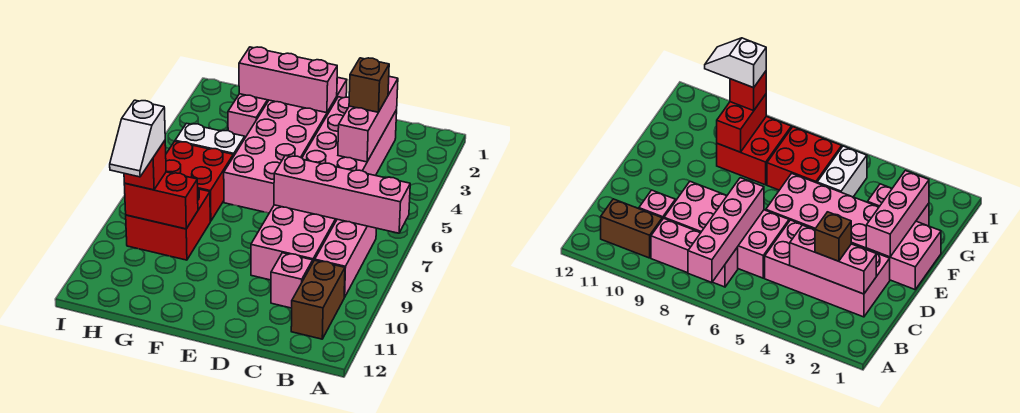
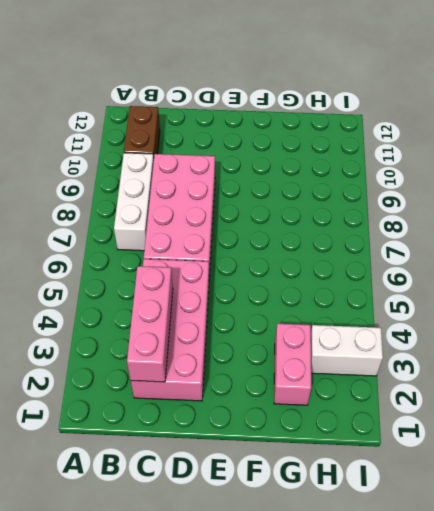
white brick B7:B9 level 1 -> pink brick B7:B9 level 1
white brick H3:I3 level 1 -> white brick G5:H5 level 1
none -> pink brick C10 level 1
none -> pink brick E1:F6 level 1
none -> red brick G6:H7 level 1

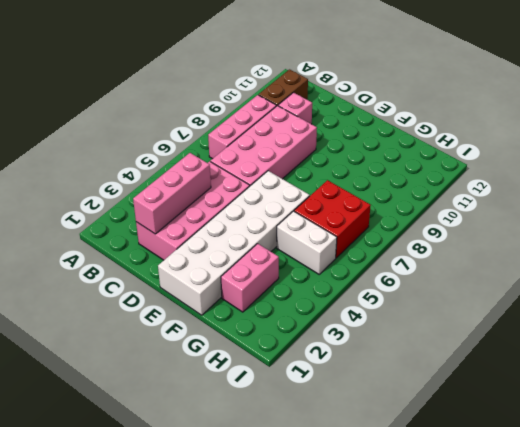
white brick E1:F6 level 1 -> pink brick E1:F6 level 1
none -> red brick G8:H9 level 1
none -> pink brick A7:D7 level 2
none -> pink brick E2:G2 level 2

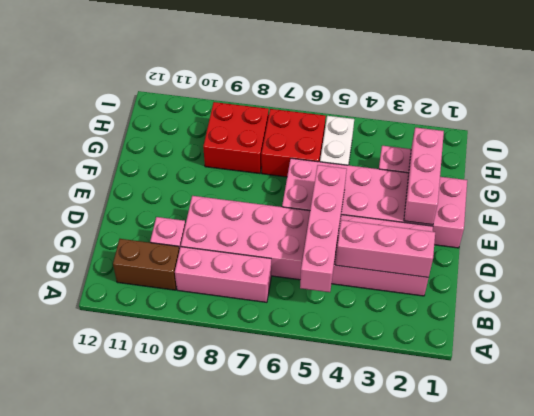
pink brick B5:E5 level 2 -> pink brick A7:D7 level 2
none -> red brick G9:H9 level 2
none -> brown brick C3 level 3
none -> red brick H9 level 3

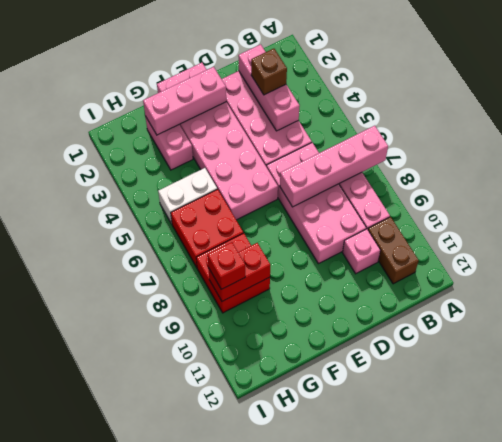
none -> white slope H9:H10 level 4 top 9

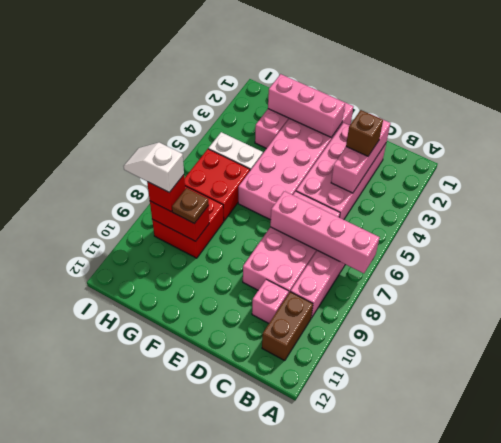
brown plate G9 level 3 -> none
white slope H9:I9 level 4 top H -> white slope H9:H10 level 4 top 9

